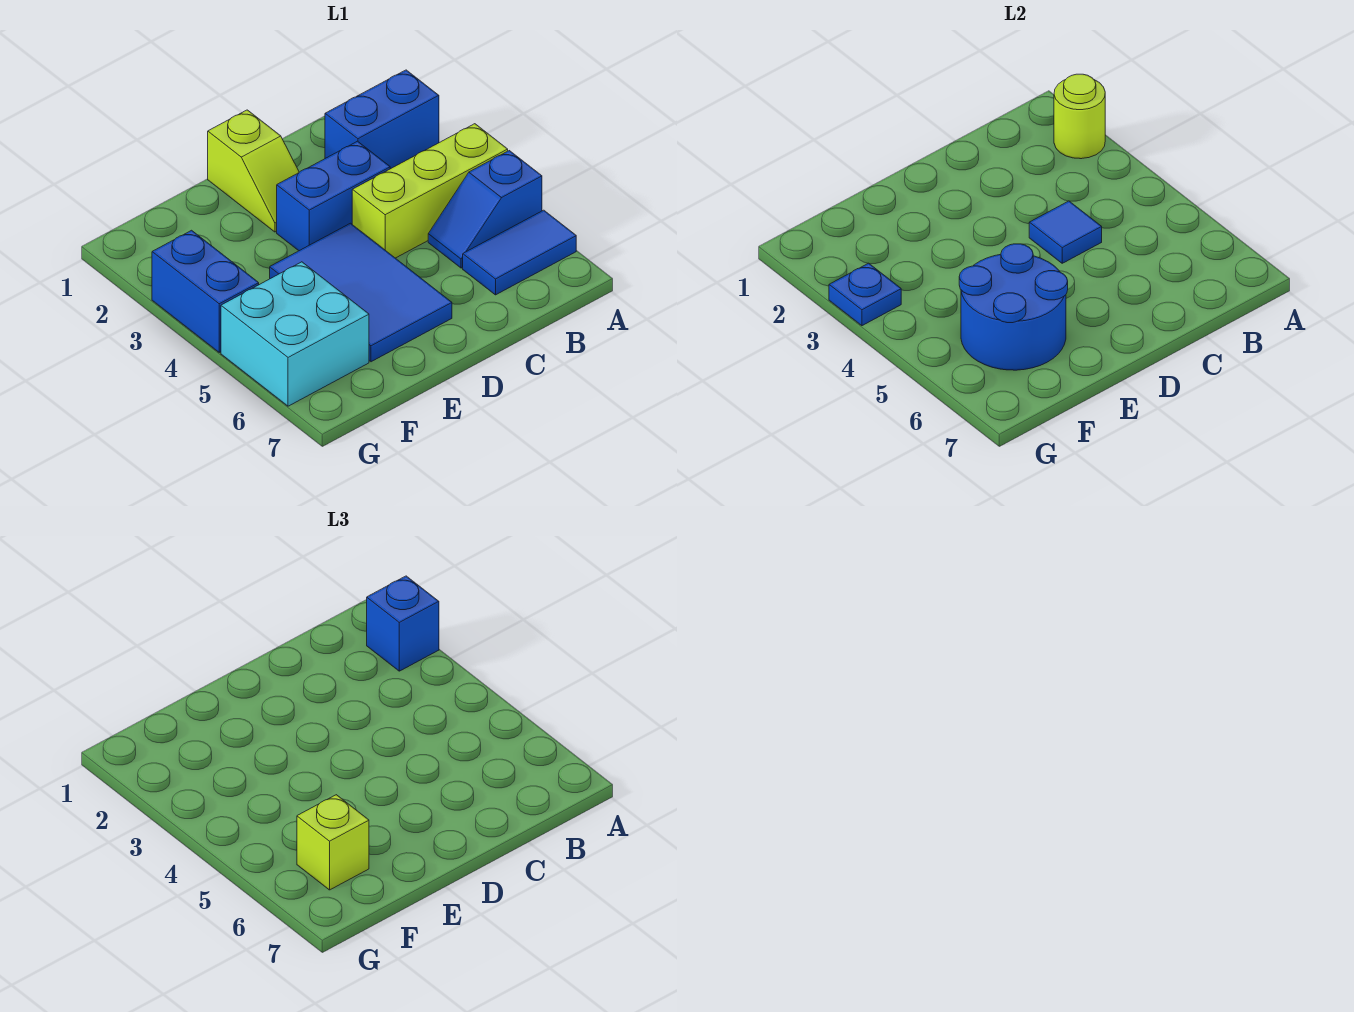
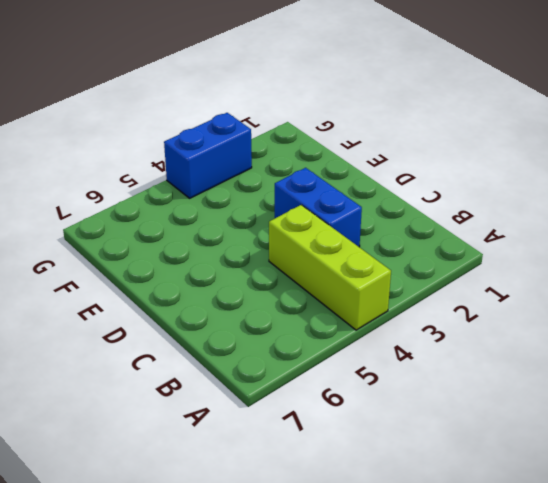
none -> blue brick A2:B2 level 1
none -> blue slope A5:B5 level 1 top A
none -> blue tile A6:B6 level 1

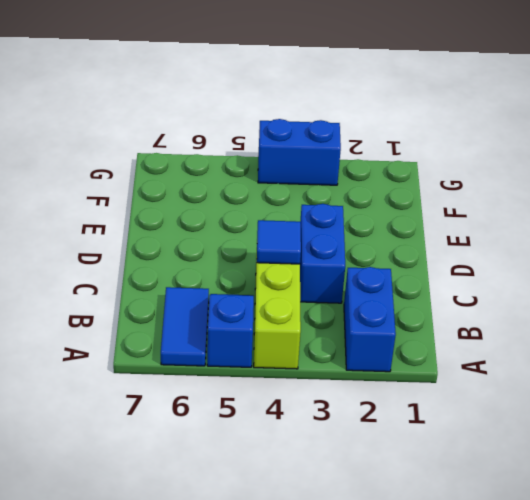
none -> lime slope D1:D2 level 1 top 1
none -> blue tile D4:E6 level 1
none -> cyan brick F5:G6 level 1

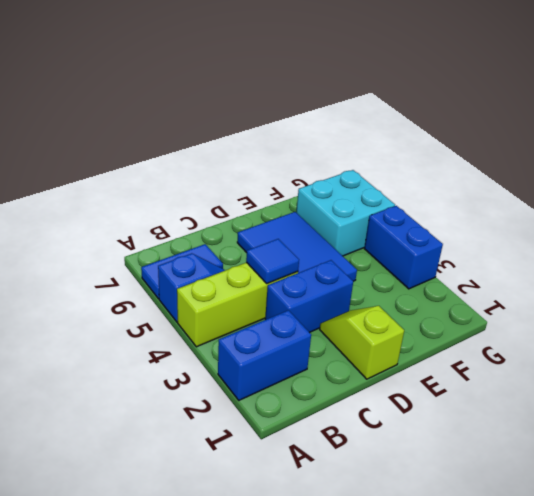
none -> lime round brick A2 level 2
none -> blue round brick E5:F6 level 2
none -> blue plate G3 level 2

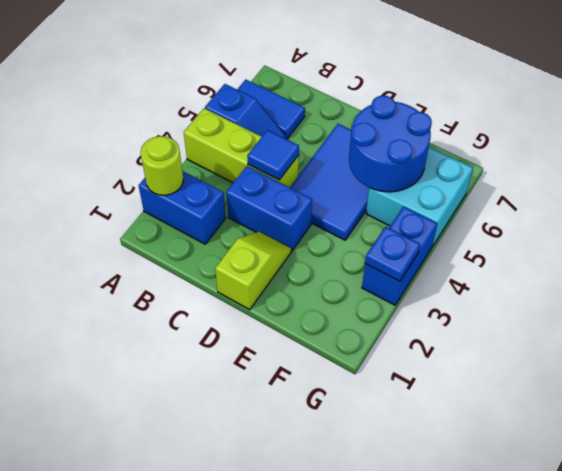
none -> blue brick A2 level 3
none -> lime brick F6 level 3

